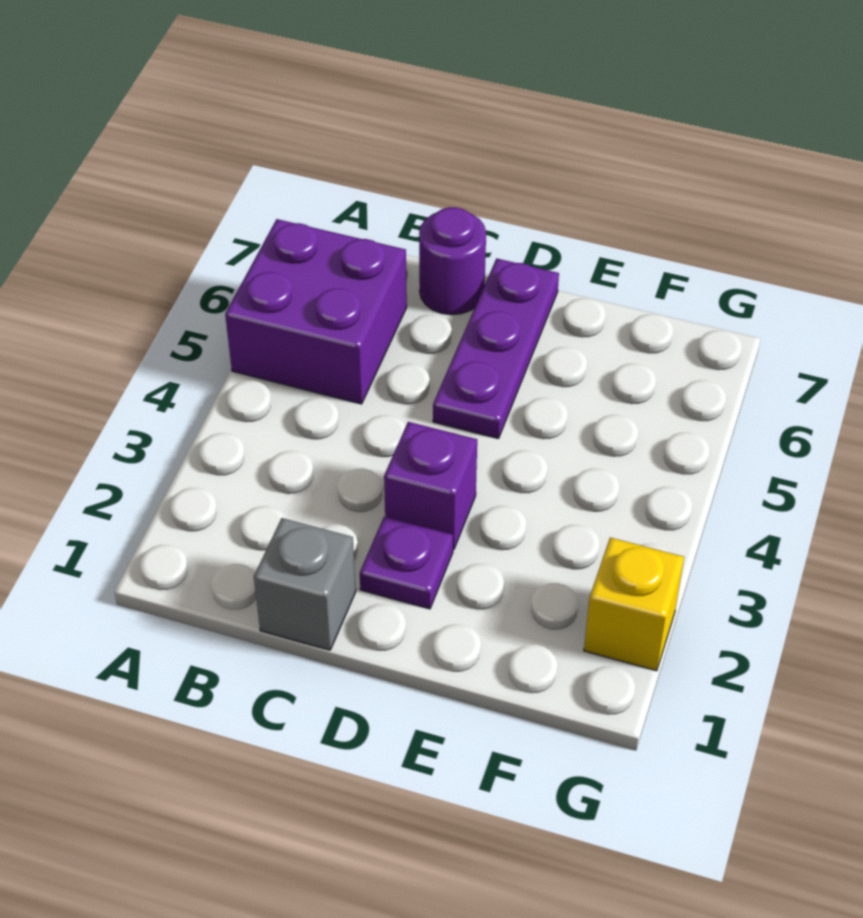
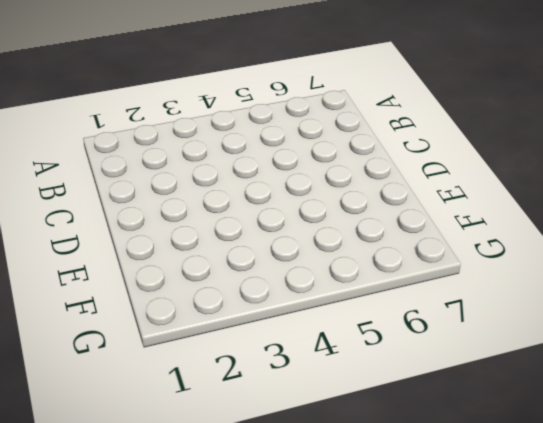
none -> purple brick A5:B6 level 1
none -> grey brick C1 level 1

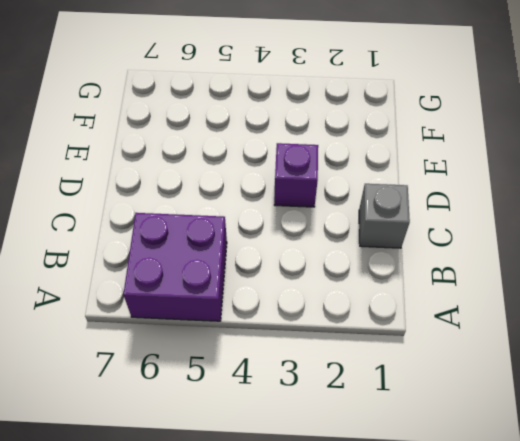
none -> purple round brick C7 level 1
none -> purple plate D2 level 1

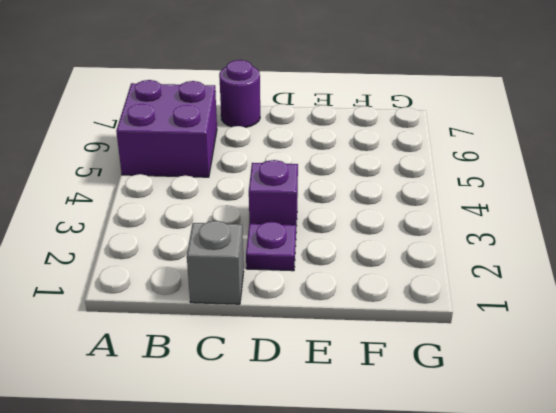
none -> purple plate D5:D7 level 1
none -> yellow brick G2 level 1

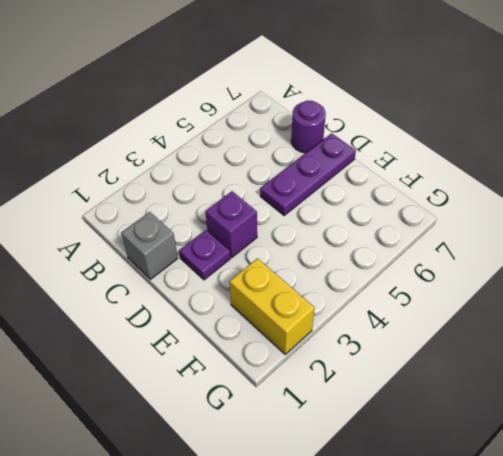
yellow brick F2:G2 level 1 -> yellow brick G2 level 1
none -> purple brick A5:B6 level 1

